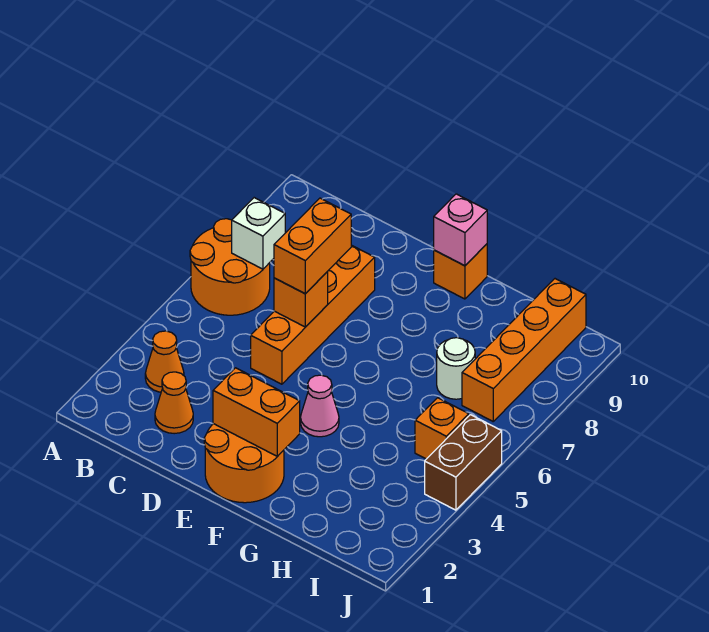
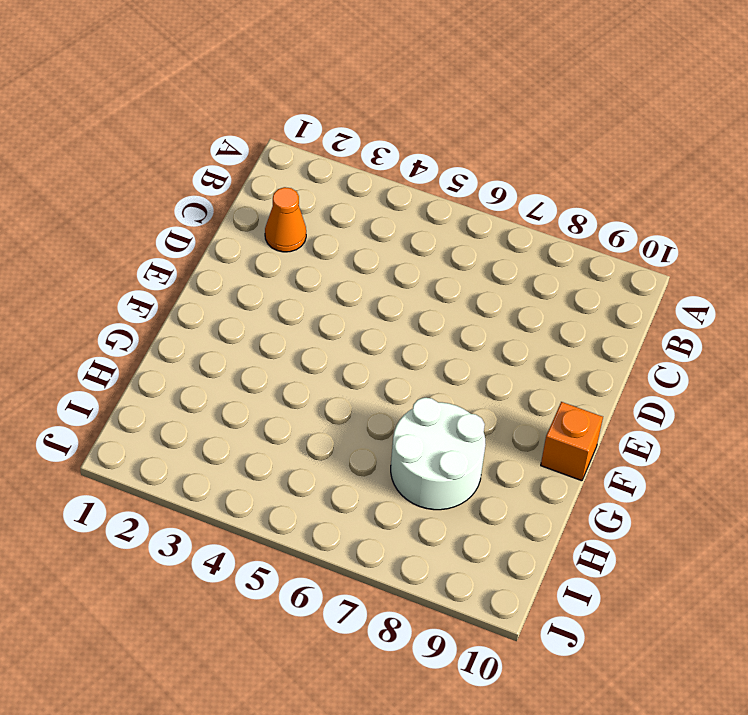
white round brick G7:H8 level 1 -> white round brick H7 level 1
none -> orange round brick A6:B7 level 1
none -> orange cone B3 level 1
none -> orange brick D5:D8 level 1

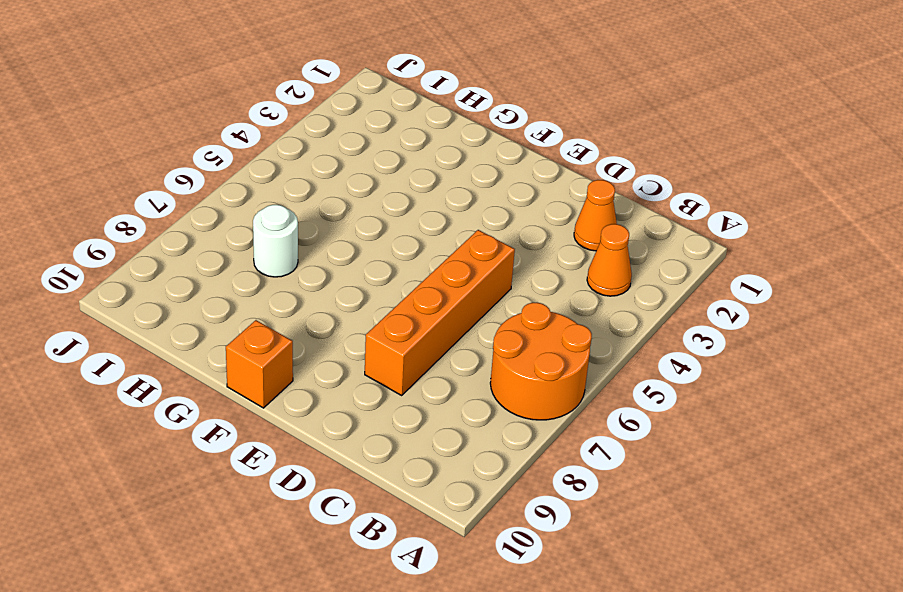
none -> orange round brick E1:F2 level 1
none -> pink cone F4 level 1
none -> orange brick I5 level 1

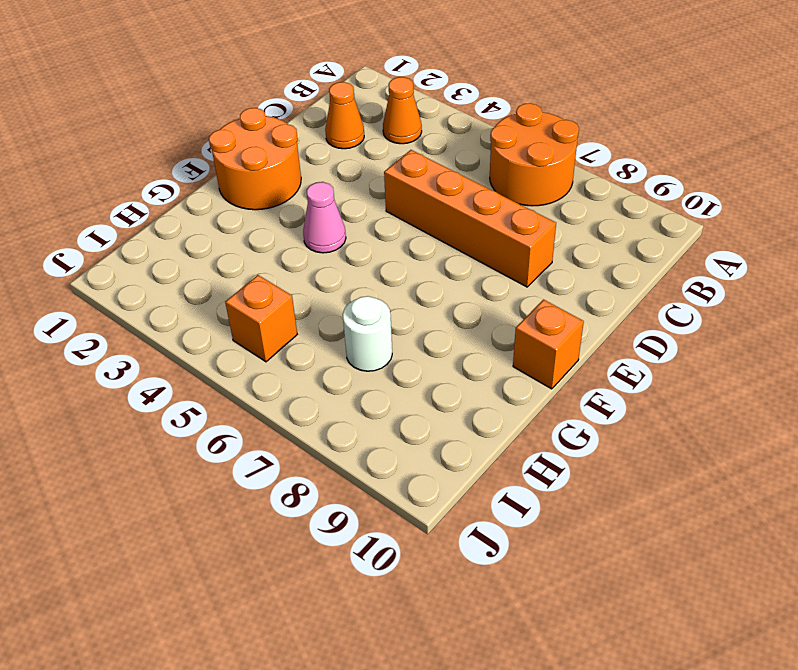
none -> orange brick I7:I10 level 1
none -> brown brick J4:J5 level 1
none -> white brick B7 level 2

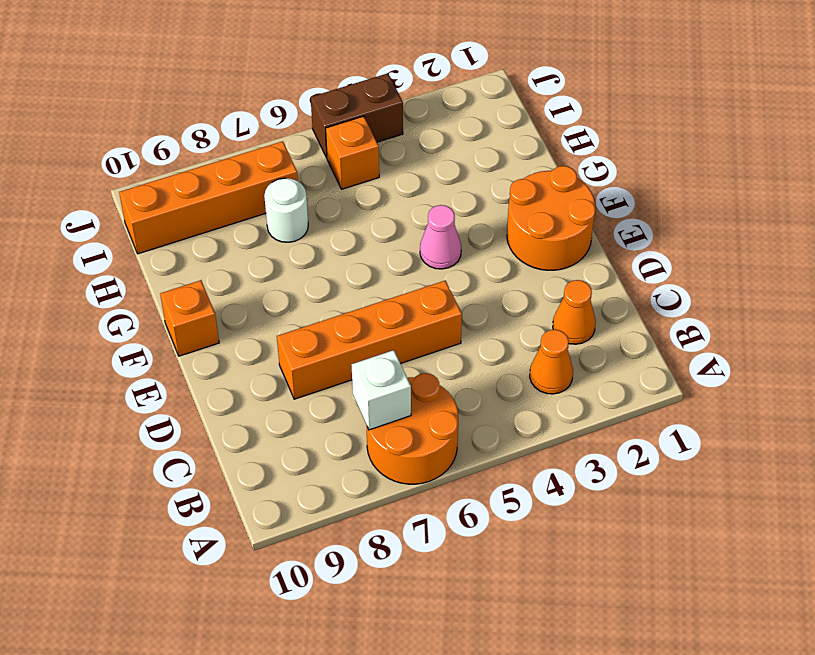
none -> orange brick D6 level 2
none -> orange brick E2:F2 level 2
none -> pink brick F10 level 2

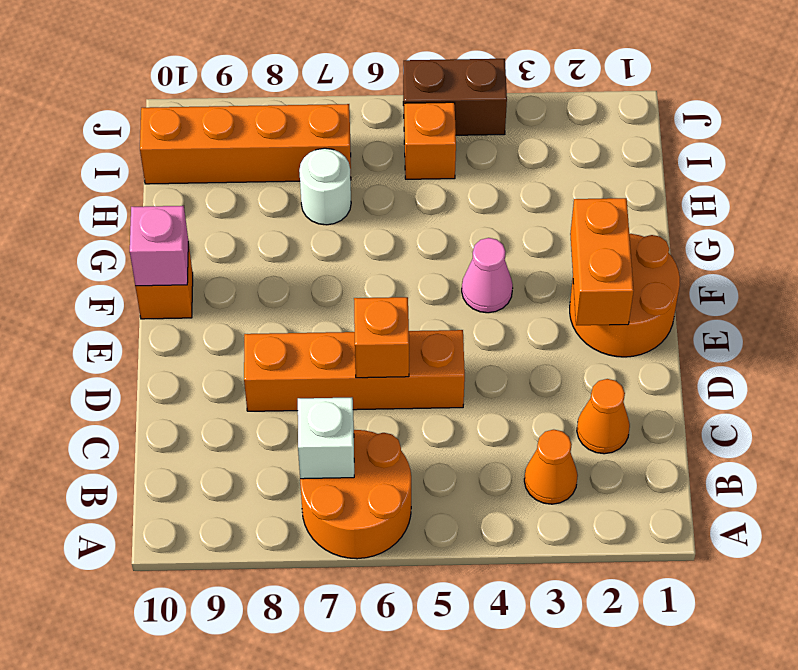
none -> orange brick D6:D7 level 3

